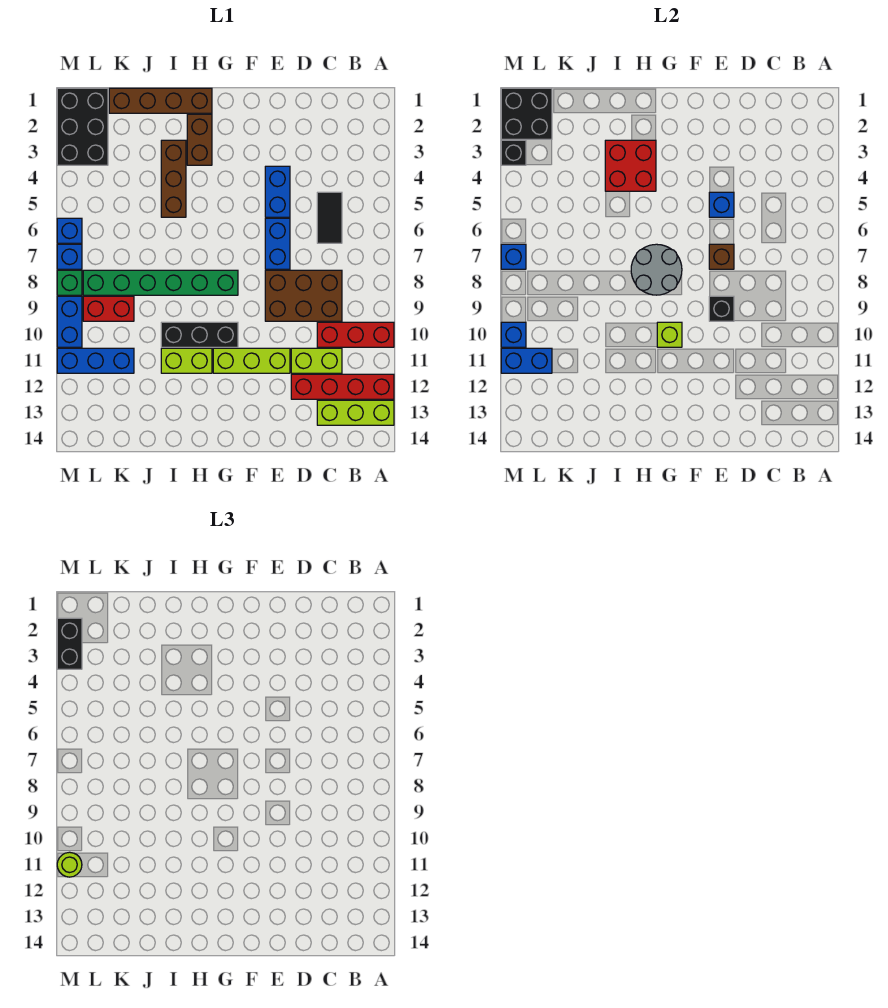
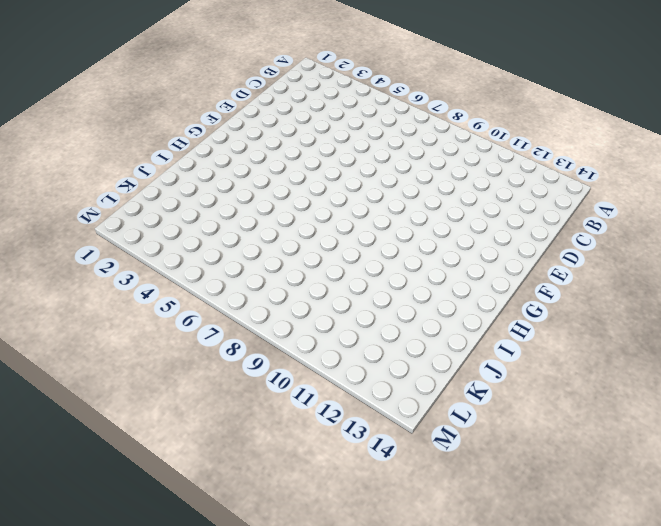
none -> red brick A10:C10 level 1
none -> red brick A12:D12 level 1
none -> lime brick A13:C13 level 1
none -> black tile C5:C6 level 1

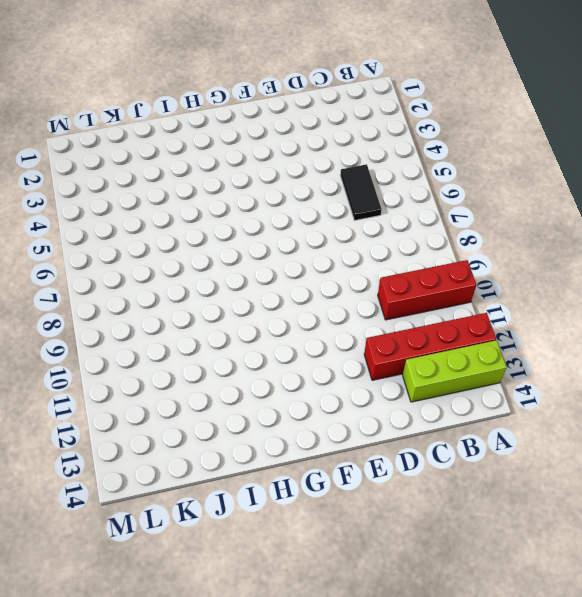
none -> brown brick C8:E9 level 1
none -> lime brick C11:D11 level 1
none -> blue brick E4:E5 level 1
none -> blue brick E6:E7 level 1

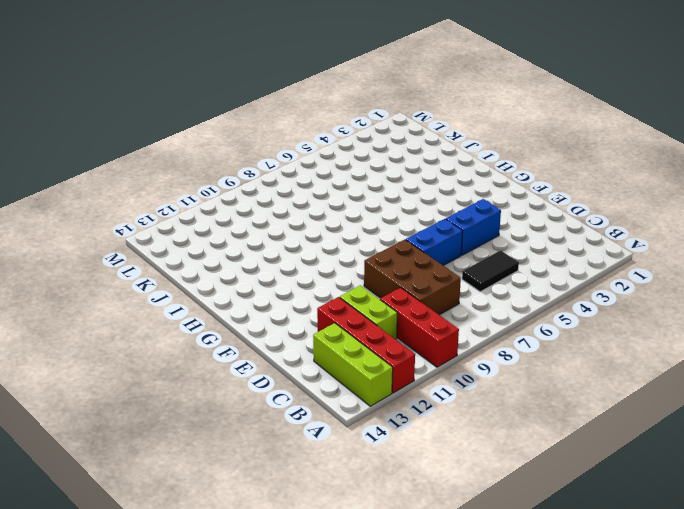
none -> lime brick E11:G11 level 1
none -> green brick G8:L8 level 1
none -> black brick G10:I10 level 1
none -> brown brick H1:K1 level 1

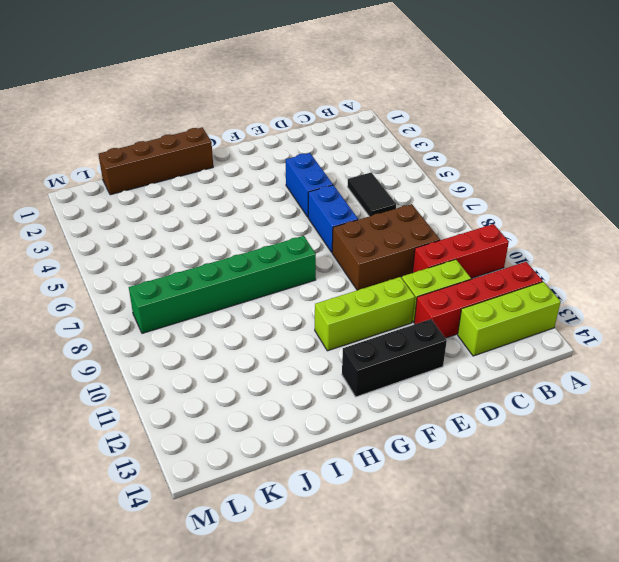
black brick E13:G13 level 1 -> black brick G10:I10 level 1
none -> brown brick H2:H3 level 1
none -> lime brick H11:I11 level 1
none -> brown brick I3:I5 level 1
none -> red brick K9:L9 level 1

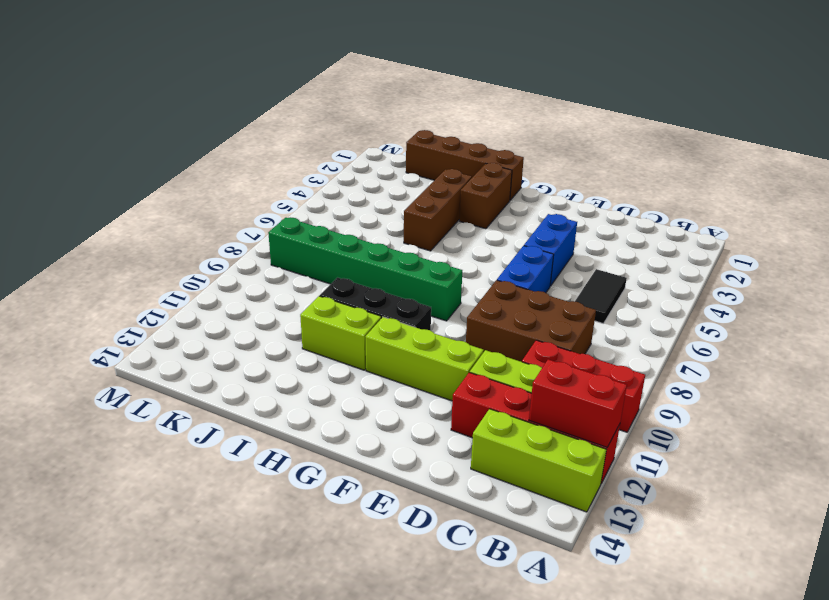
red brick A12:B12 level 2 -> red brick K9:L9 level 1
none -> blue brick K11:M11 level 1
none -> black brick L1:M3 level 1
none -> blue brick M6 level 1
none -> blue brick M7 level 1

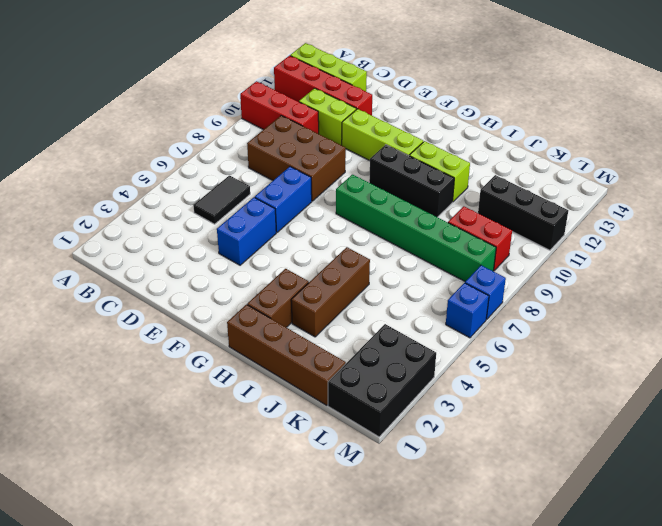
black brick K11:M11 level 1 -> blue brick K11:M11 level 1
none -> green brick M8 level 1
none -> blue brick M9:M10 level 1
none -> blue brick E5 level 2
none -> brown brick E7 level 2

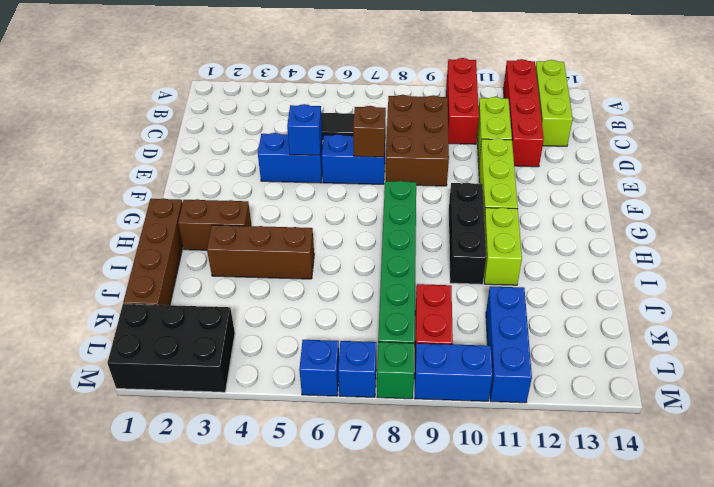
none -> black brick E9 level 2
none -> grey round brick G7:H8 level 2
none -> lime brick G10 level 2
none -> red brick H3:I4 level 2

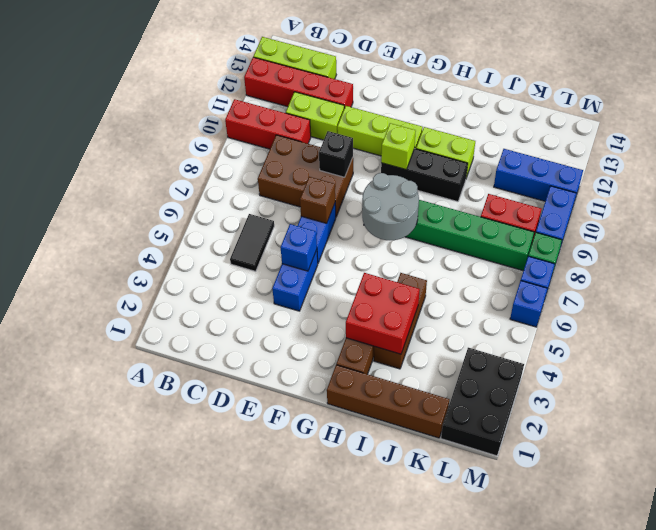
none -> black brick L1:M2 level 2
none -> blue brick L11:M11 level 2
none -> black brick M3 level 2
none -> blue brick M7 level 2

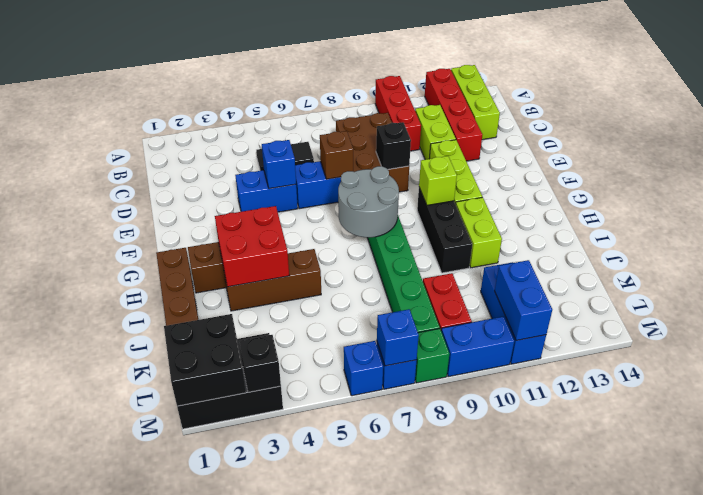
none -> blue brick M10 level 2
none -> black brick M2:M3 level 3
none -> lime round brick M11 level 3

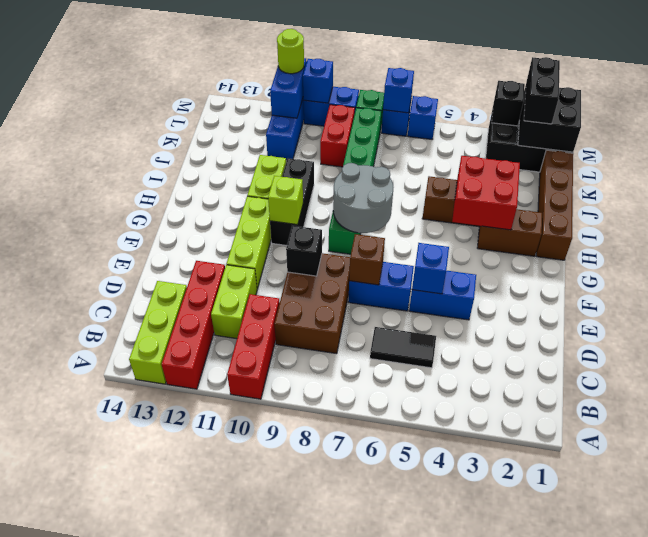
black brick L2:M2 level 3 -> black brick M2:M3 level 3

